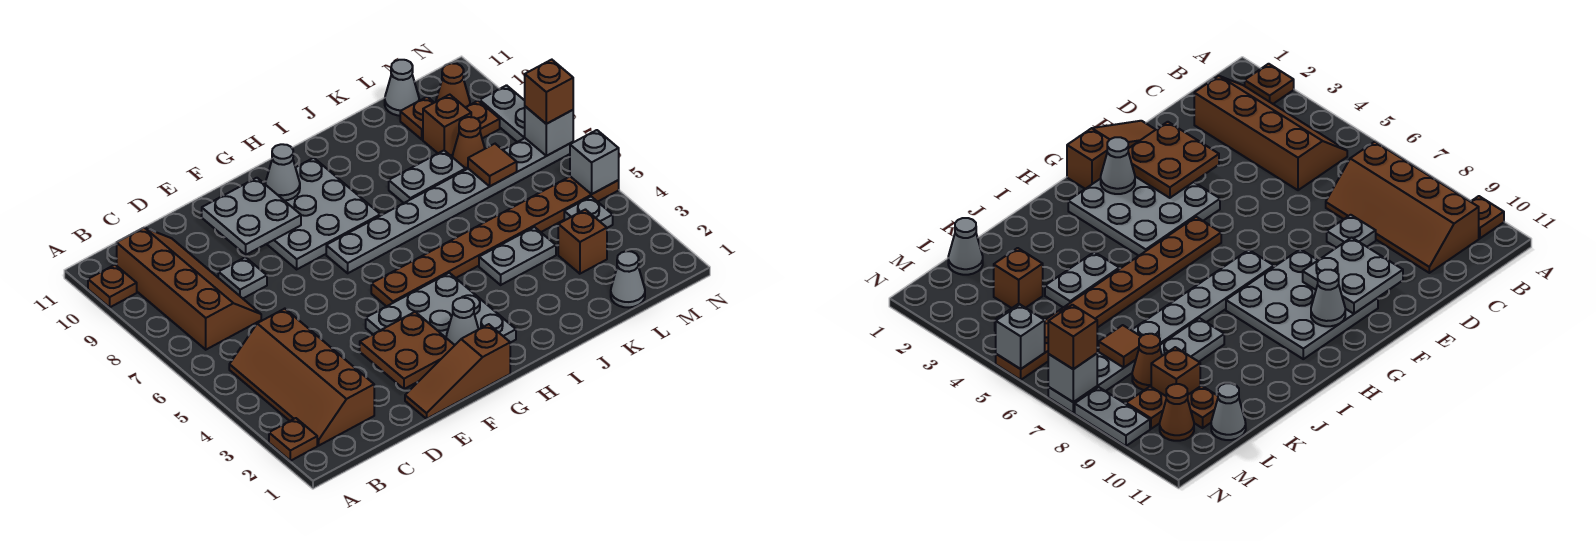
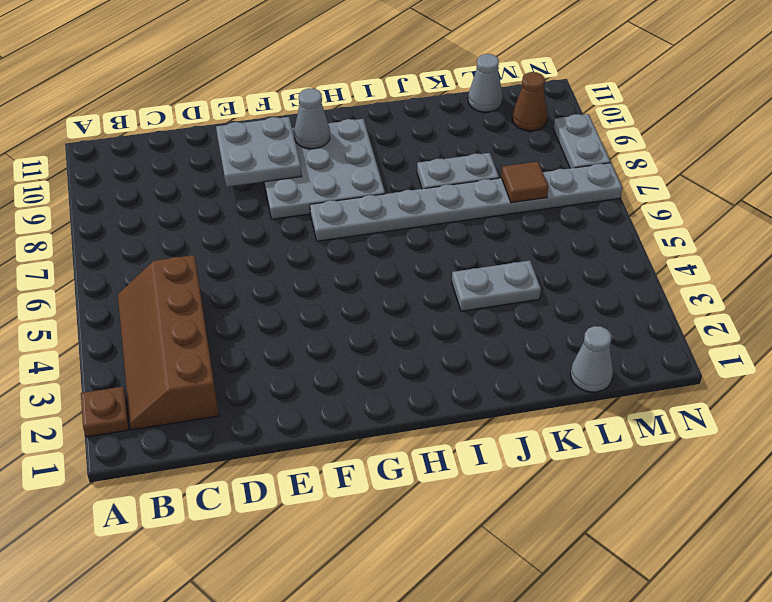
none -> brown plate A10 level 1
none -> brown slope B7:C10 level 1 top B
none -> grey plate D8 level 1
none -> brown slope E1:G1 level 1 top G

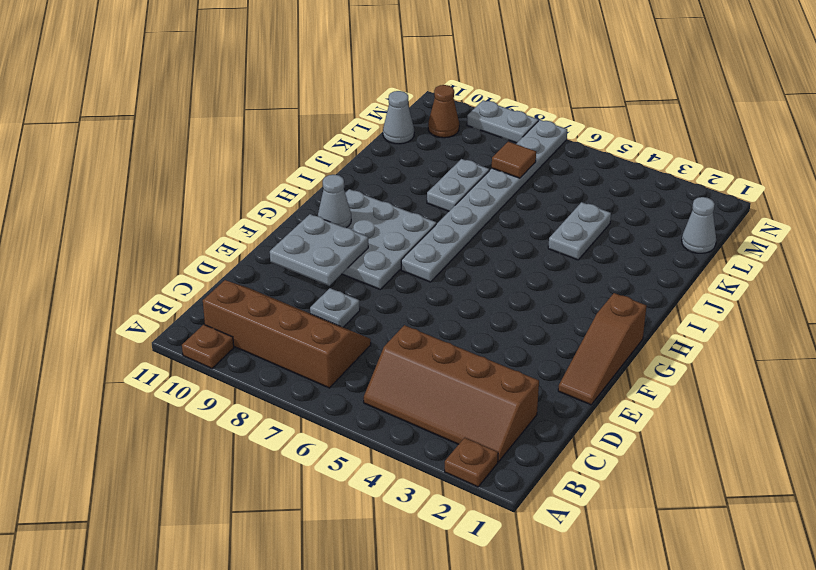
none -> grey plate F2:H4 level 1
none -> brown plate G5:N5 level 1
none -> brown brick L3 level 1
none -> brown cone L8 level 1

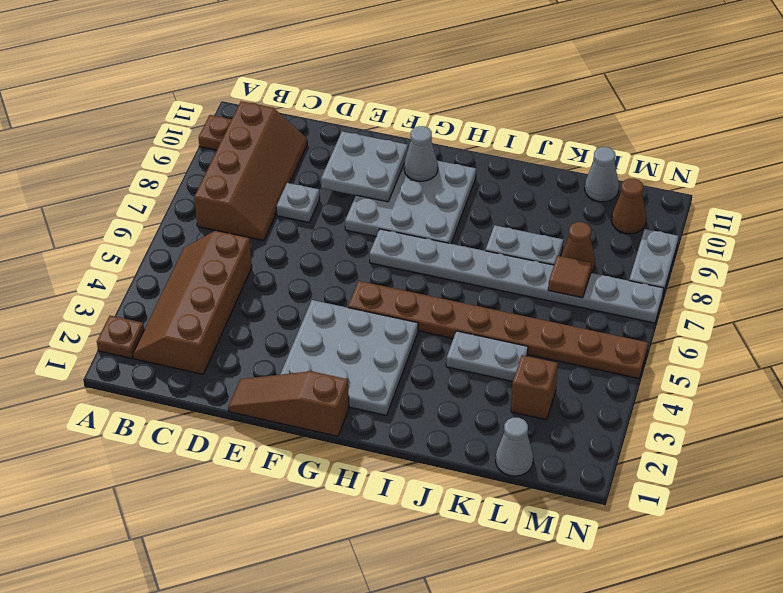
none -> brown brick L9 level 1
none -> brown plate L10 level 1
none -> grey plate M4 level 1
none -> brown plate M9 level 1

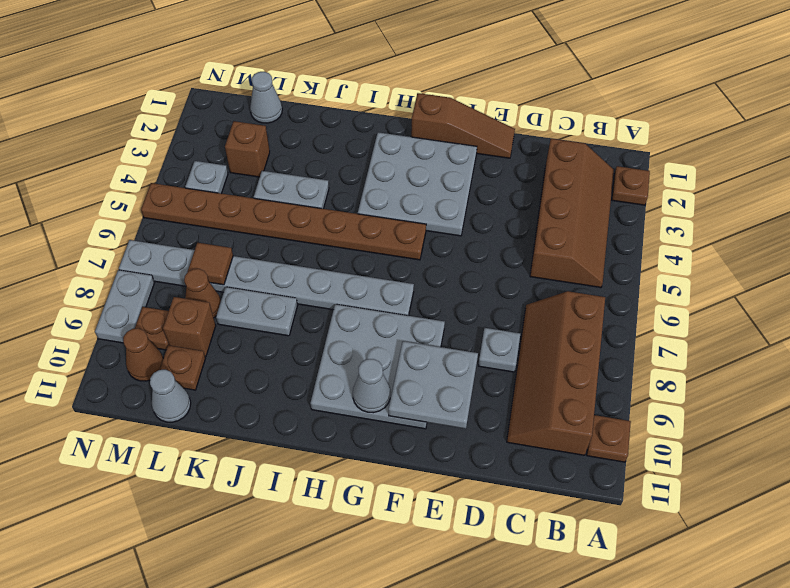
none -> brown plate E2:F3 level 2
none -> grey cone G2 level 2
none -> grey brick N5 level 2
none -> grey brick N7 level 2

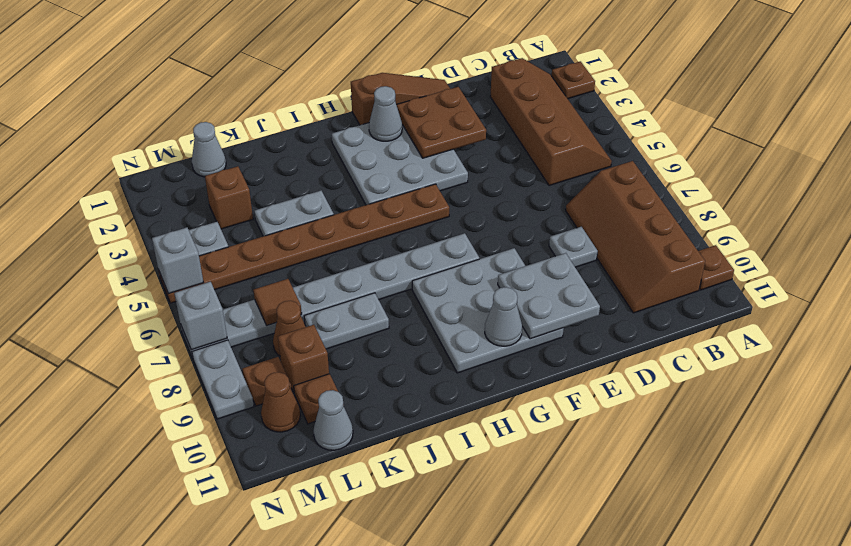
none -> brown brick N7 level 3

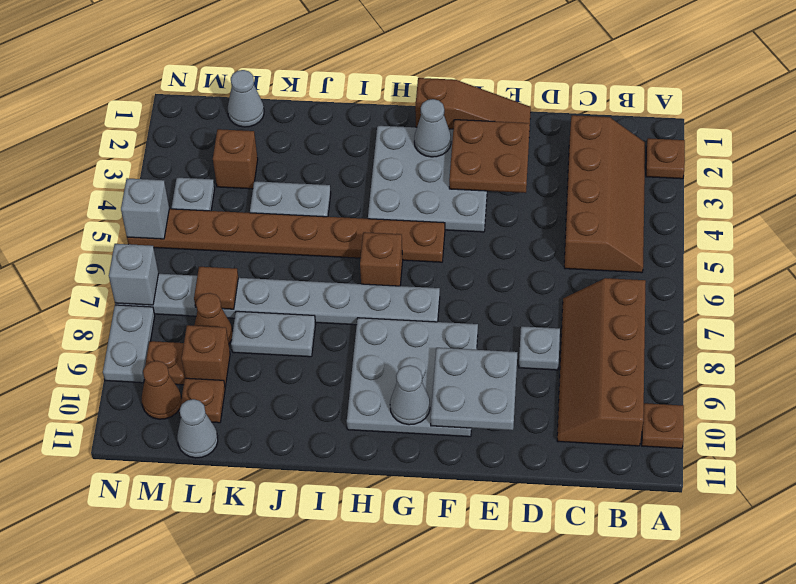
brown brick H6 level 1 -> brown brick N7 level 3

